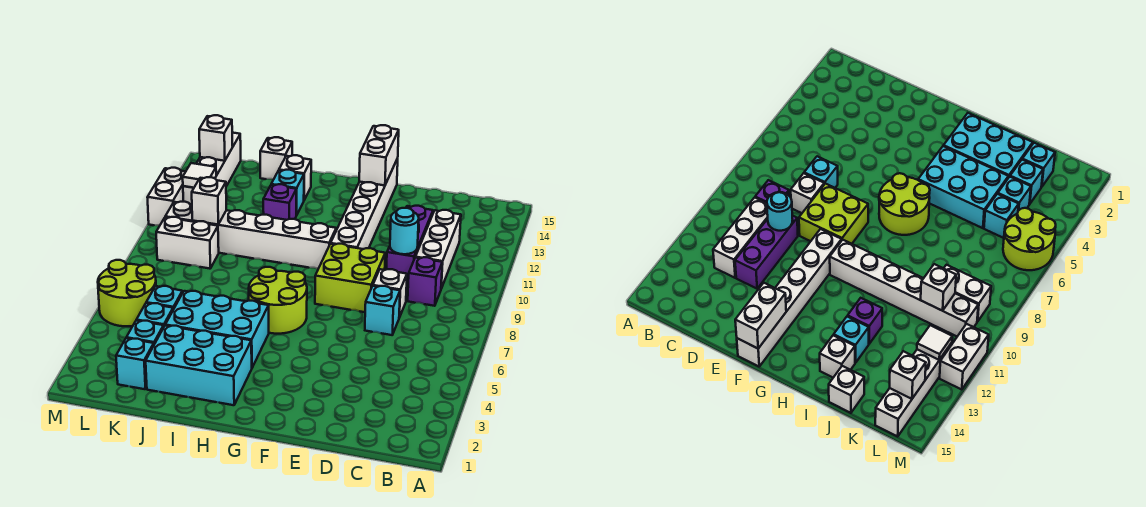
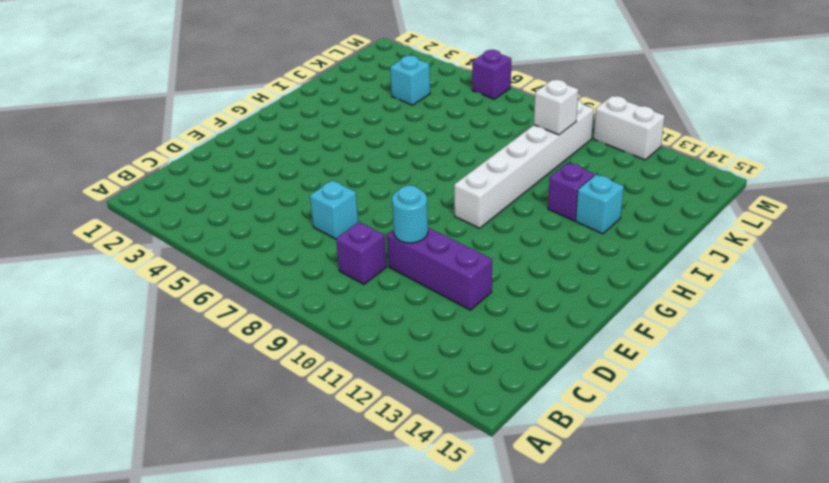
purple brick M6 level 1 -> lime round brick L5:M6 level 1
none -> white brick C10:C12 level 1
none -> white brick D8 level 1
none -> lime brick E8:F9 level 1

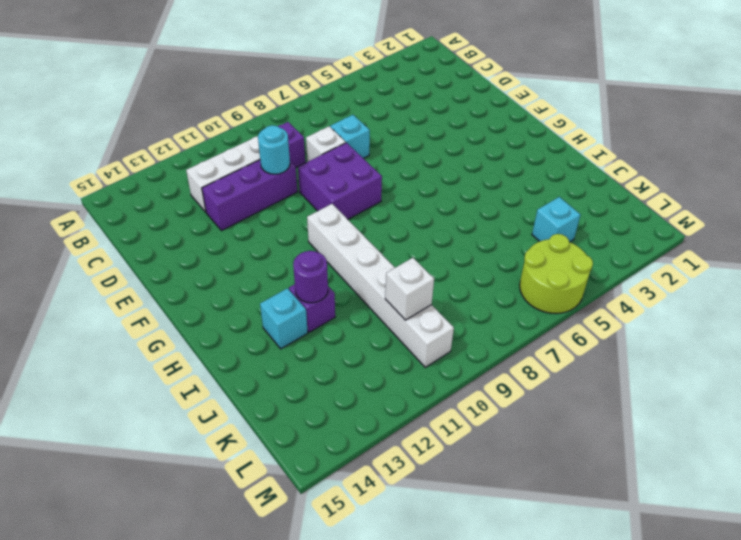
purple brick E8:F9 level 1 -> lime brick E8:F9 level 1
purple round brick I12 level 2 -> none
none -> white brick F10:F15 level 1
none -> lime round brick G6:H7 level 1
none -> cyan brick H2:J3 level 1

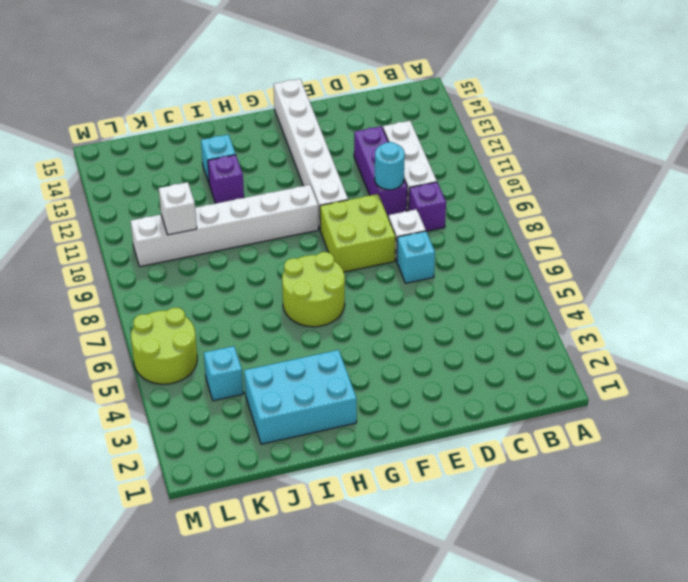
none -> cyan brick H4:J5 level 1
none -> white brick I14 level 1
none -> white brick J15 level 1

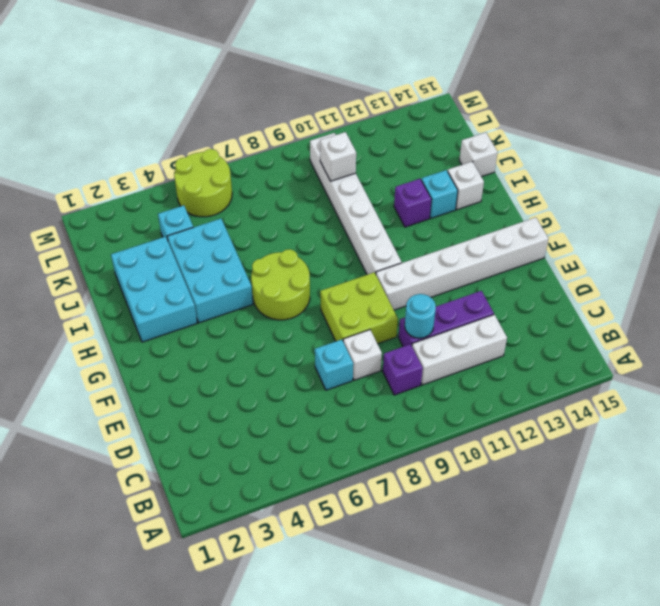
none -> cyan brick K2 level 1
none -> cyan brick K3 level 1
none -> cyan brick K5 level 1

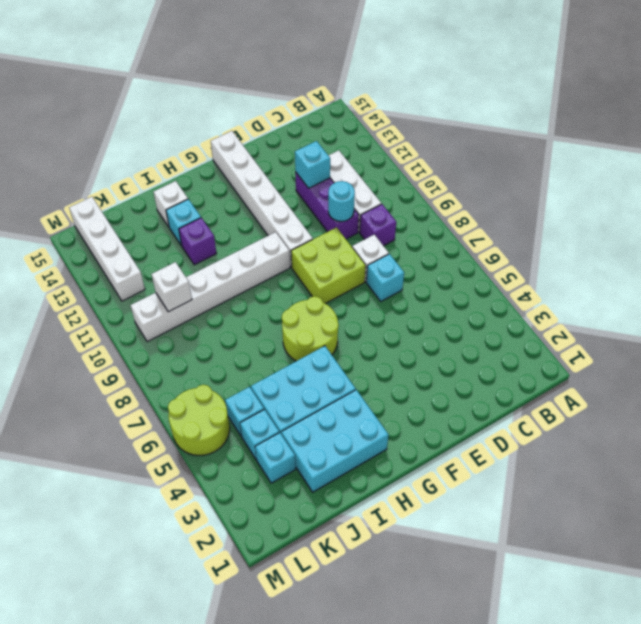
cyan brick D12 level 2 -> cyan brick K2 level 1
none -> white brick J15 level 1
none -> white brick K9:L9 level 1
none -> white brick M11:M12 level 1

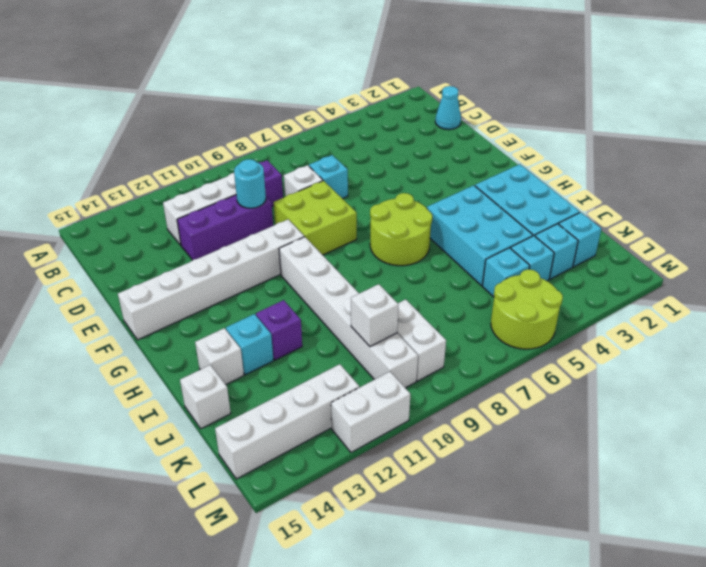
cyan cone C1 level 1 -> none
none -> white brick F14:F15 level 2
none -> white tile L12 level 2
none -> white brick L14 level 2

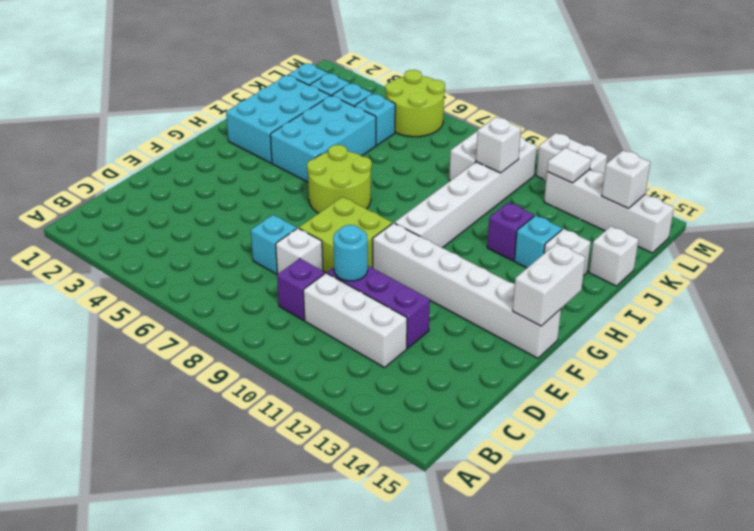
white brick F15:G15 level 2 -> white brick F14:F15 level 2

